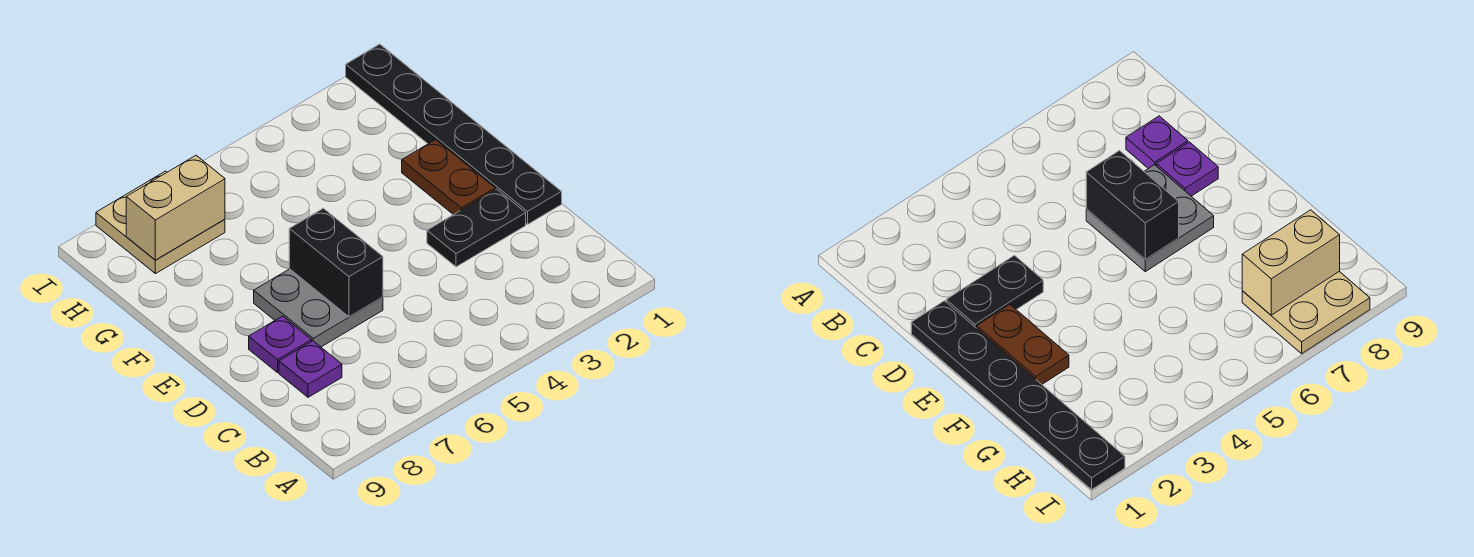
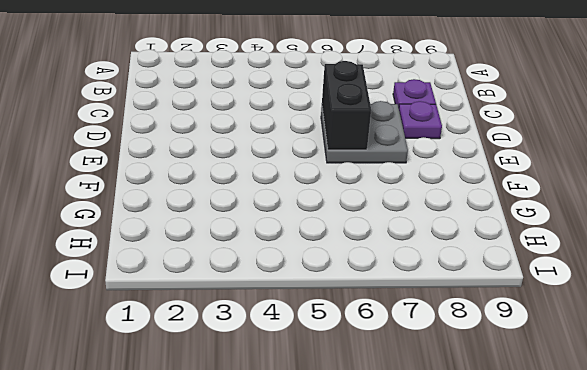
none -> black plate D1:I1 level 1
none -> black plate D2:D3 level 1

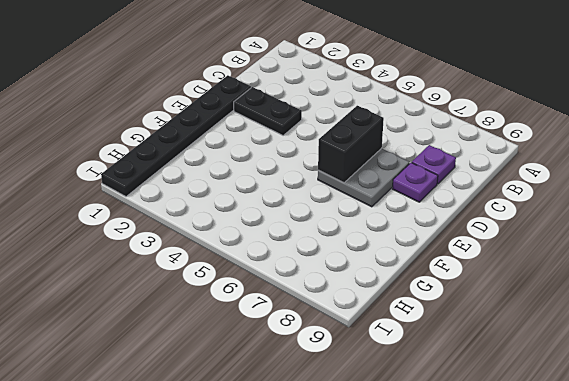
none -> brown plate E2:F2 level 1
none -> tan plate H7:I8 level 1

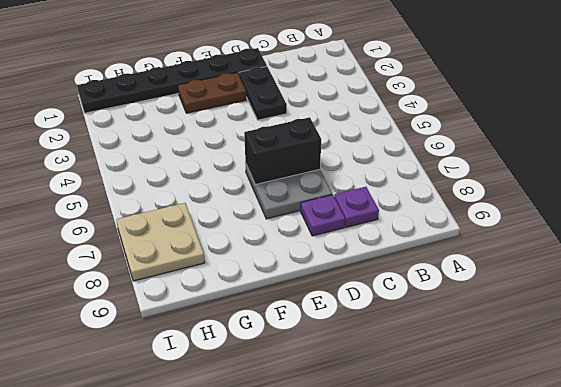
none -> tan brick H7:H8 level 2

